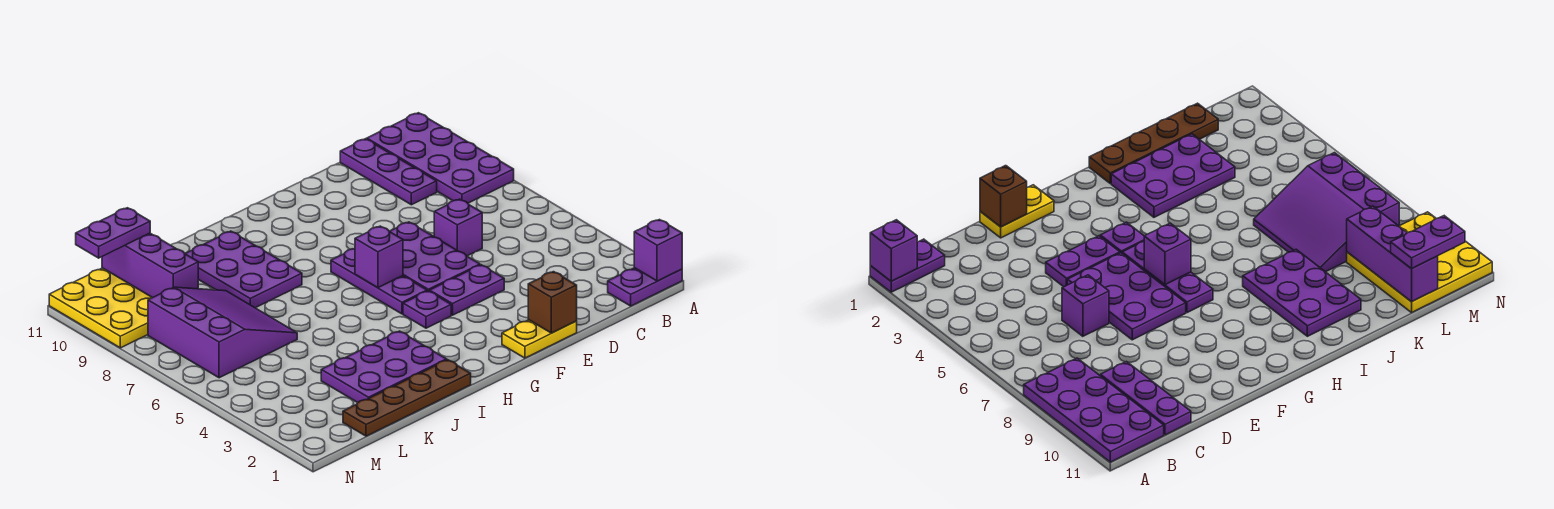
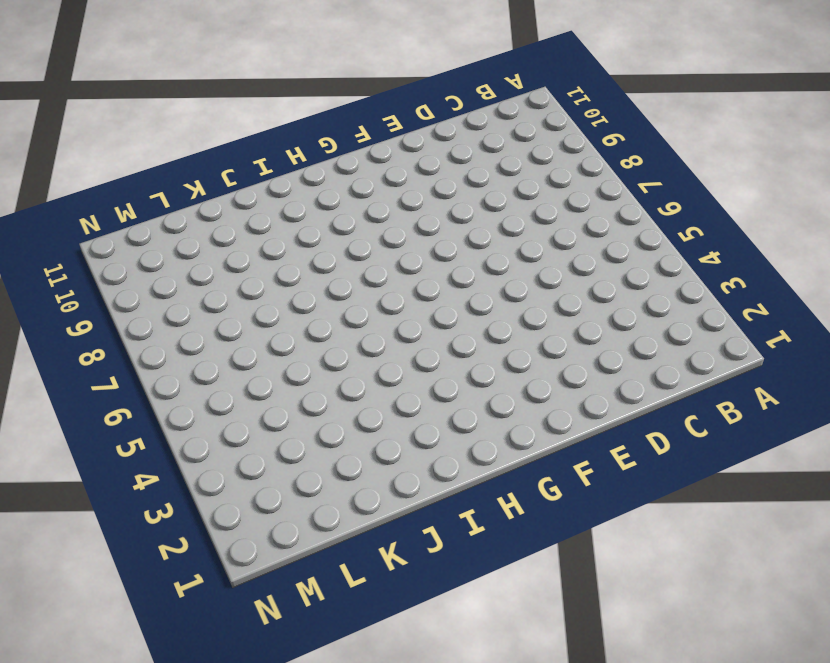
none -> purple plate A1:B1 level 1
none -> purple plate A8:B11 level 1
none -> purple plate C9:C11 level 1

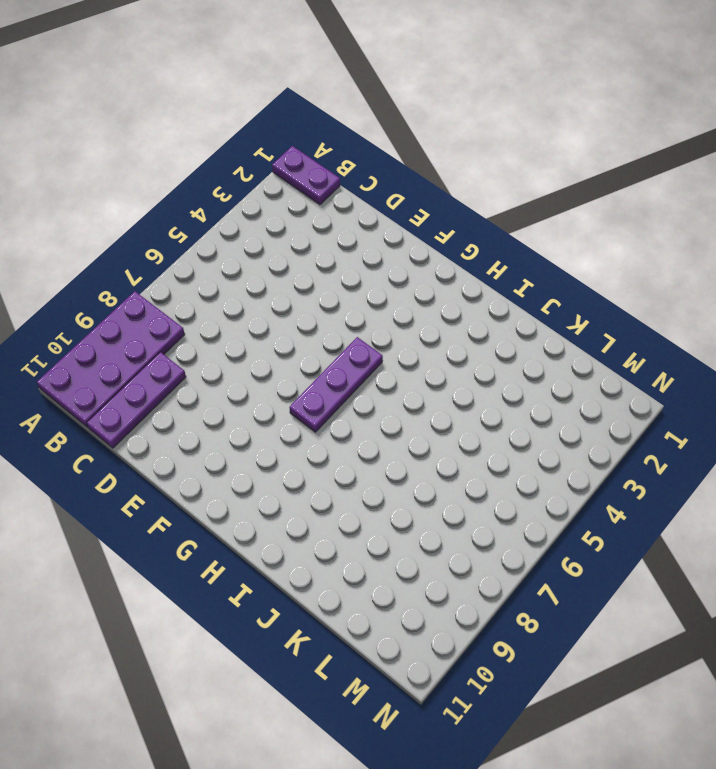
none -> purple brick D6 level 1
none -> yellow plate E1:F1 level 1
none -> purple plate E4:F4 level 1

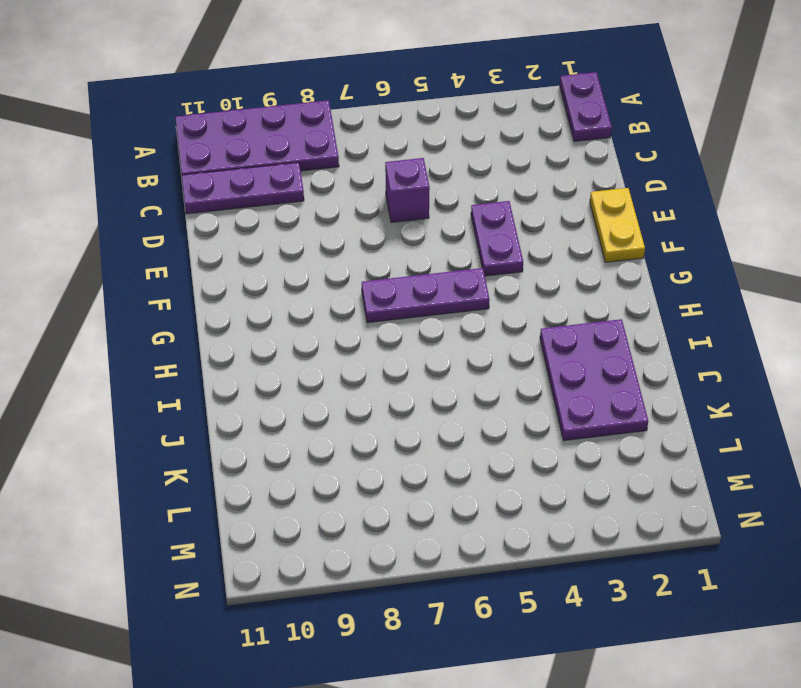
none -> purple plate E5:F7 level 1
none -> purple plate G4 level 1
none -> brown plate I1:L1 level 1

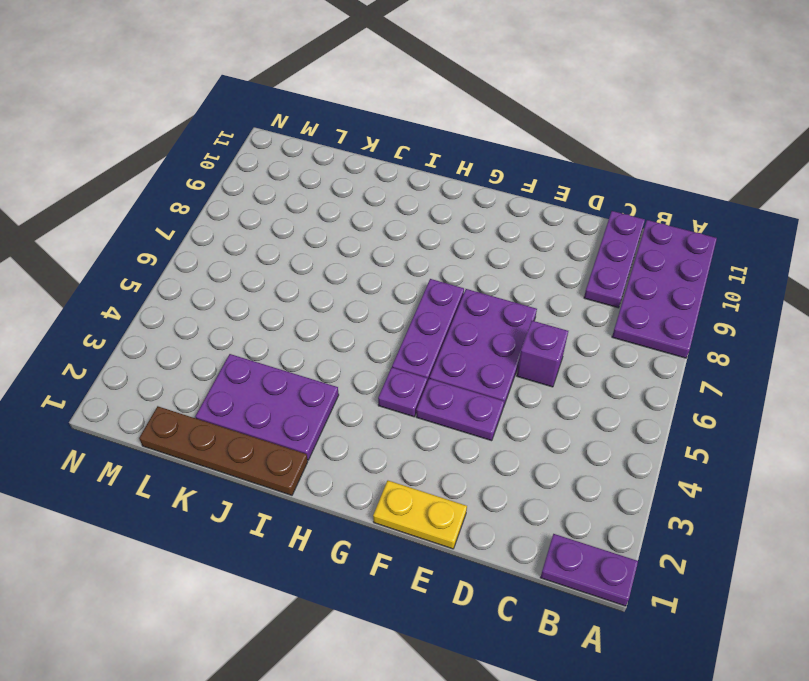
none -> purple plate I8:J10 level 1
none -> purple slope K6:M8 level 1 top M
none -> yellow plate L9:N11 level 1

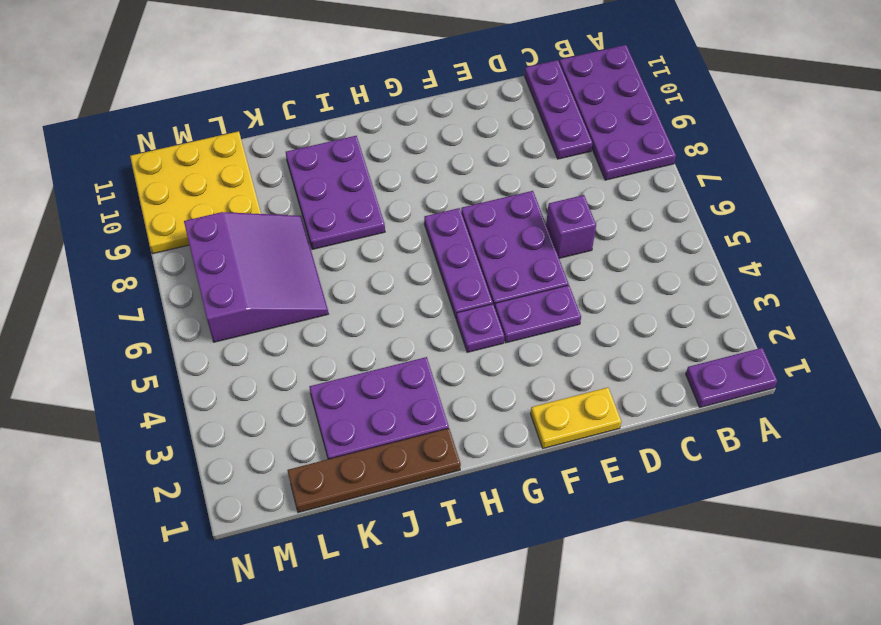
none -> purple brick A1 level 2
none -> brown brick E1 level 2
none -> purple brick G6 level 2

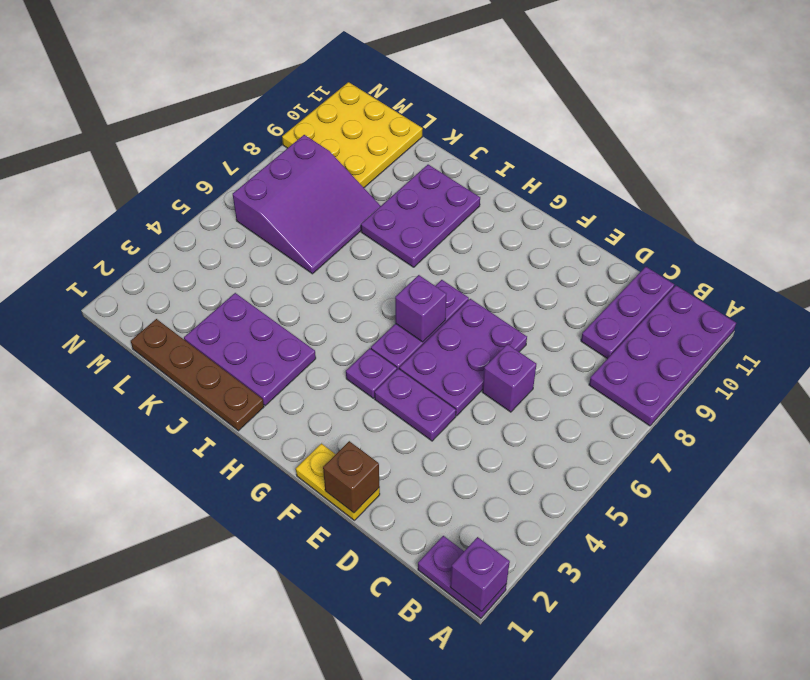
none -> purple brick L9:L11 level 2
none -> purple plate L11:M11 level 3

